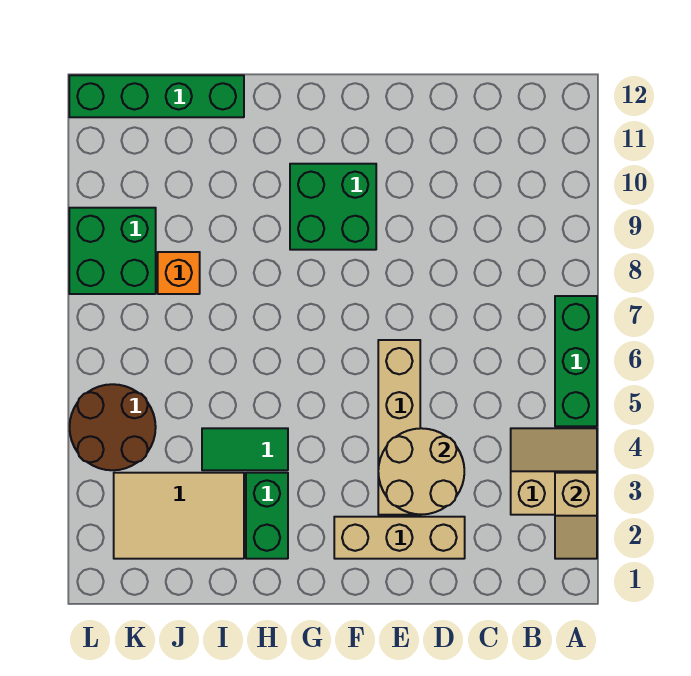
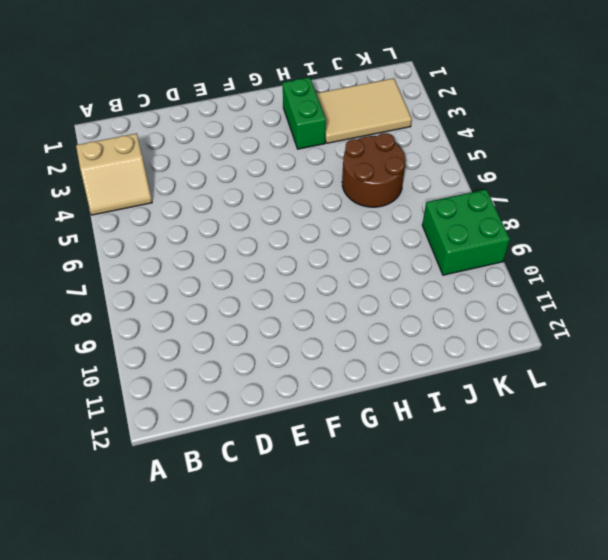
brown round brick I5:J6 level 1 -> brown round brick K4:L5 level 1
none -> green brick A5:A7 level 1
none -> tan brick D2:F2 level 1
none -> tan brick E3:E6 level 1

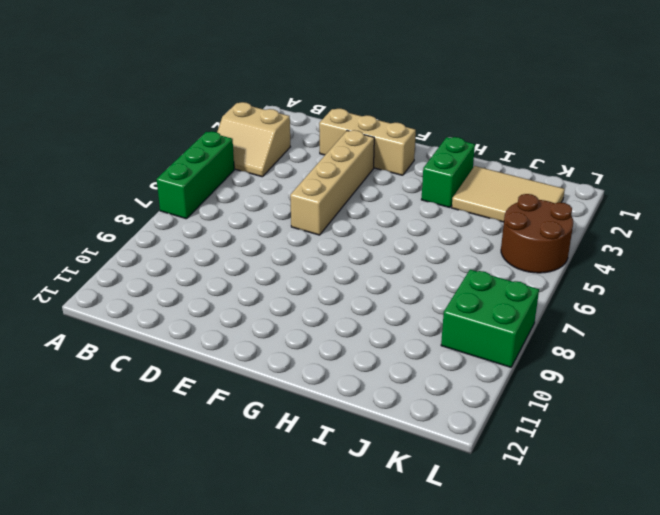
none -> green brick F9:G10 level 1
none -> green tile H4:I4 level 1
none -> green brick I12:L12 level 1

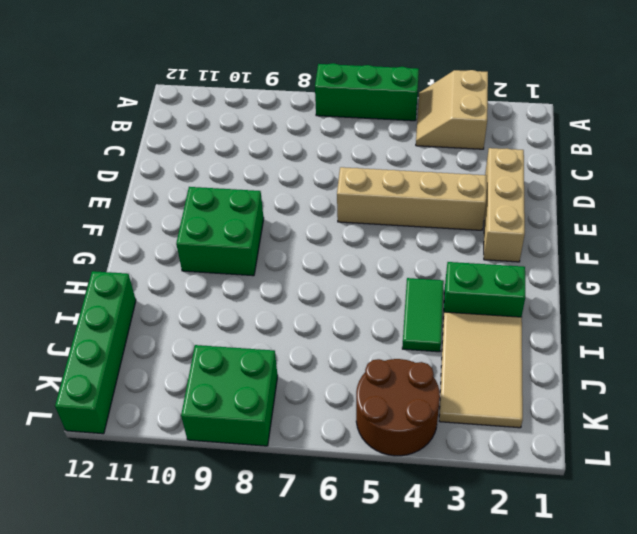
none -> orange brick J8 level 1
none -> tan slope A2:A3 level 2 top 3
none -> tan round brick D3:E4 level 2

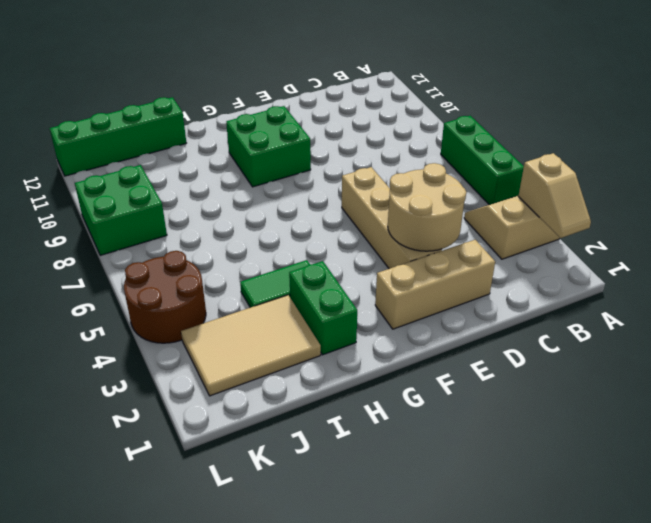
none -> orange brick J8 level 1

